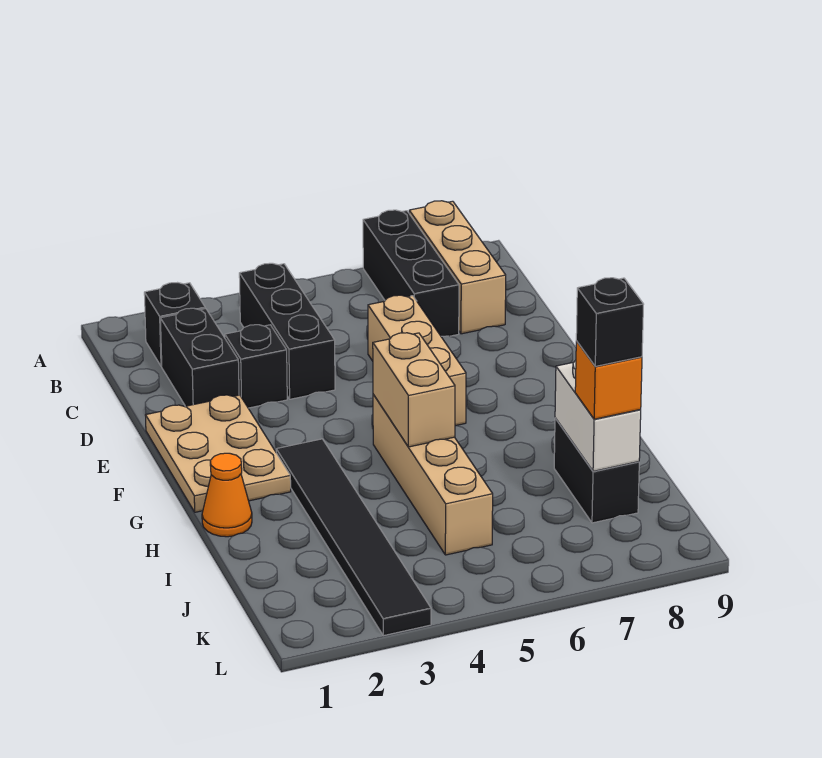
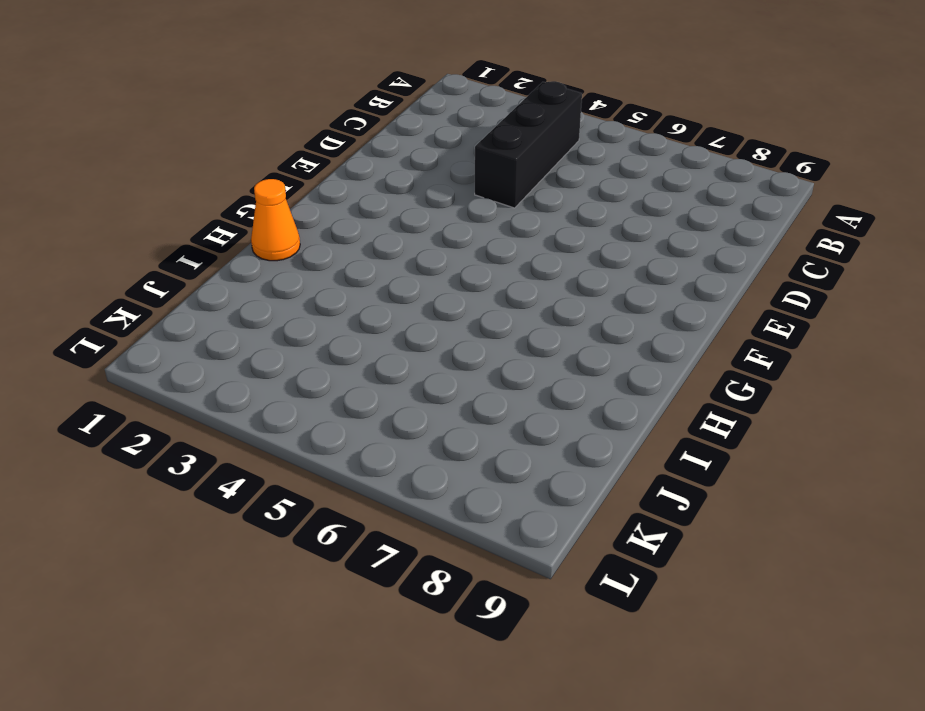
none -> black brick A7:C7 level 1
none -> tan brick A8:C8 level 1
none -> black brick B2 level 1

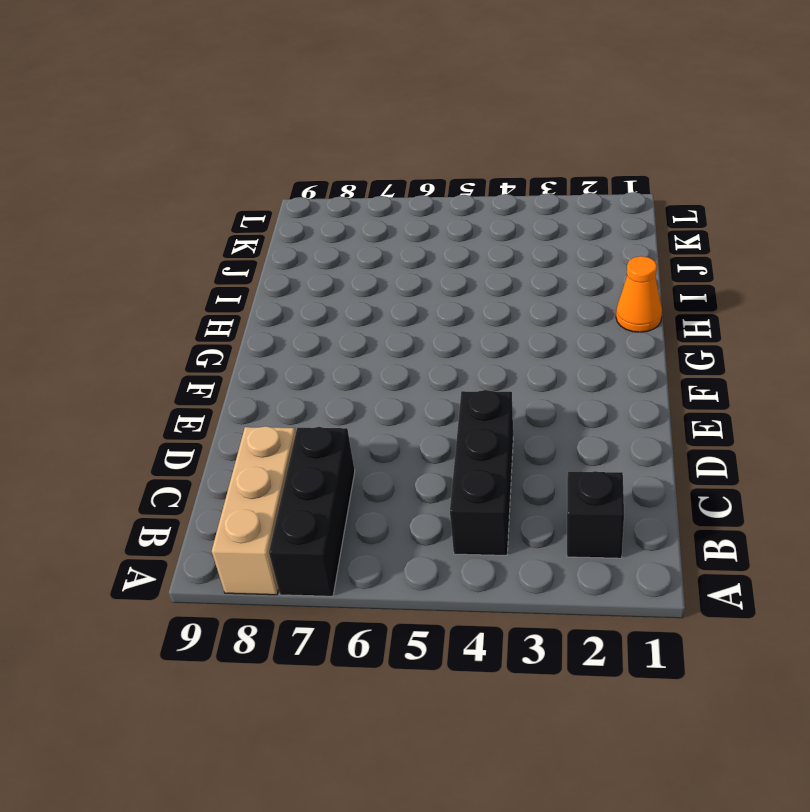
none -> black brick C2:D2 level 1
none -> black brick D3 level 1
none -> tan brick D6:F6 level 1

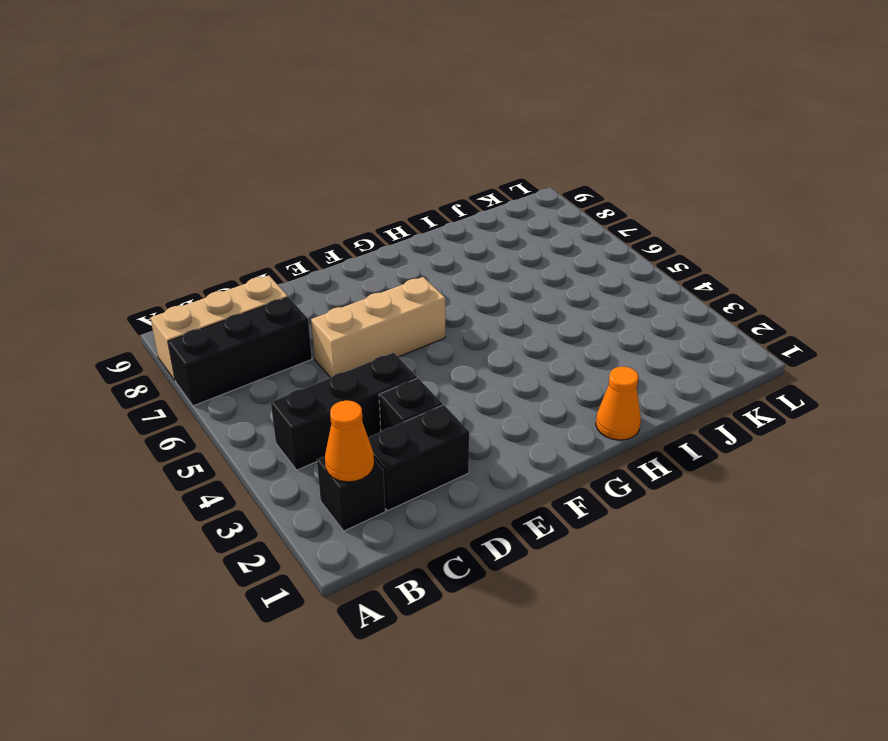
orange cone B2 level 2 -> none
none -> tan plate E1:G2 level 1
none -> black tile G3:L3 level 1
none -> tan brick G5:J5 level 1

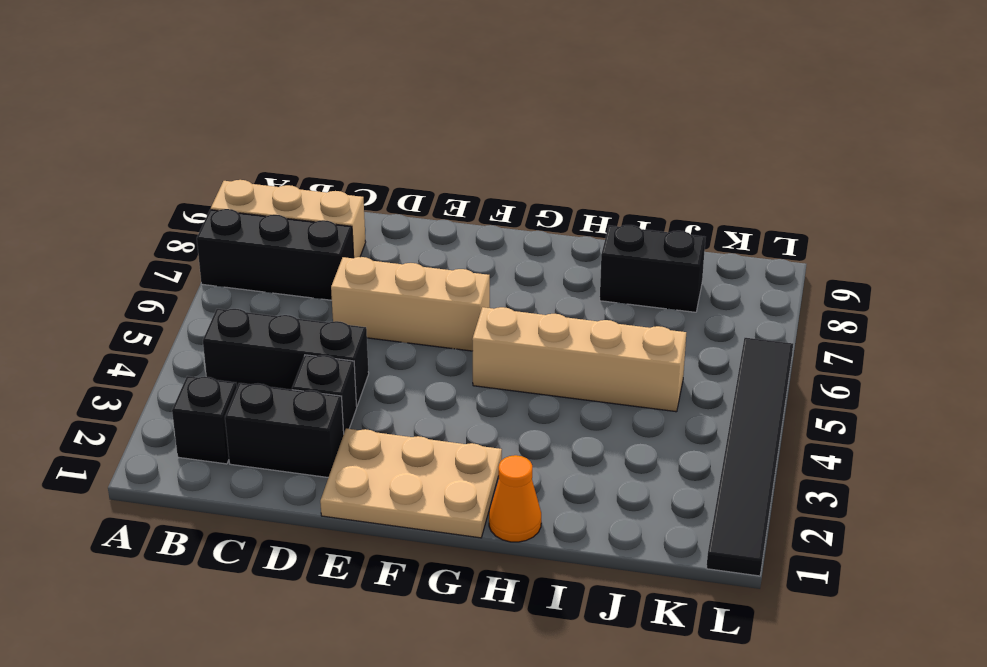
black tile L1:L6 level 1 -> black tile G3:L3 level 1
none -> tan brick G5:H5 level 2
none -> white brick I8:J8 level 2
none -> orange brick J8 level 3

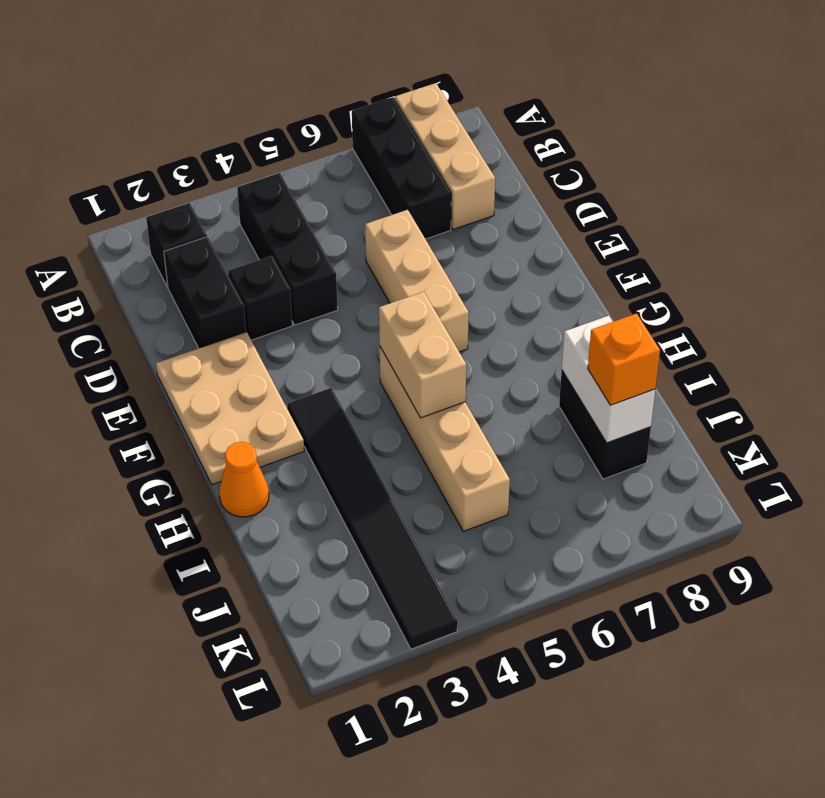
none -> black brick J8 level 4

